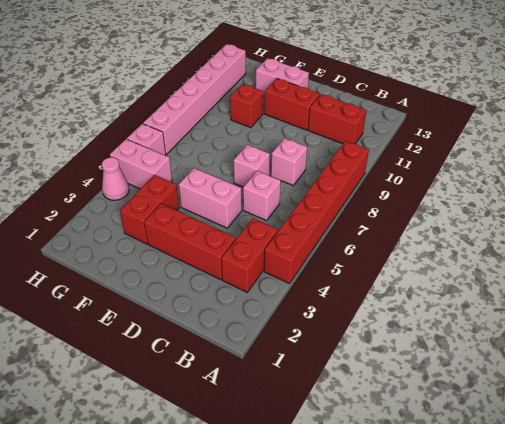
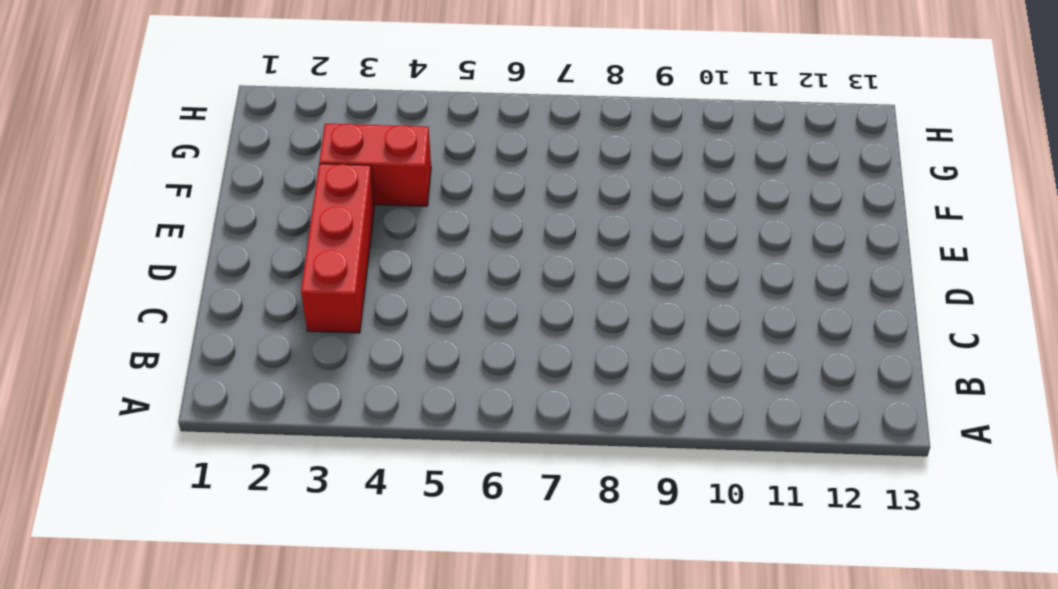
none -> red brick A4:A9 level 1
none -> red brick B3:B4 level 1
none -> red brick B11:C11 level 1

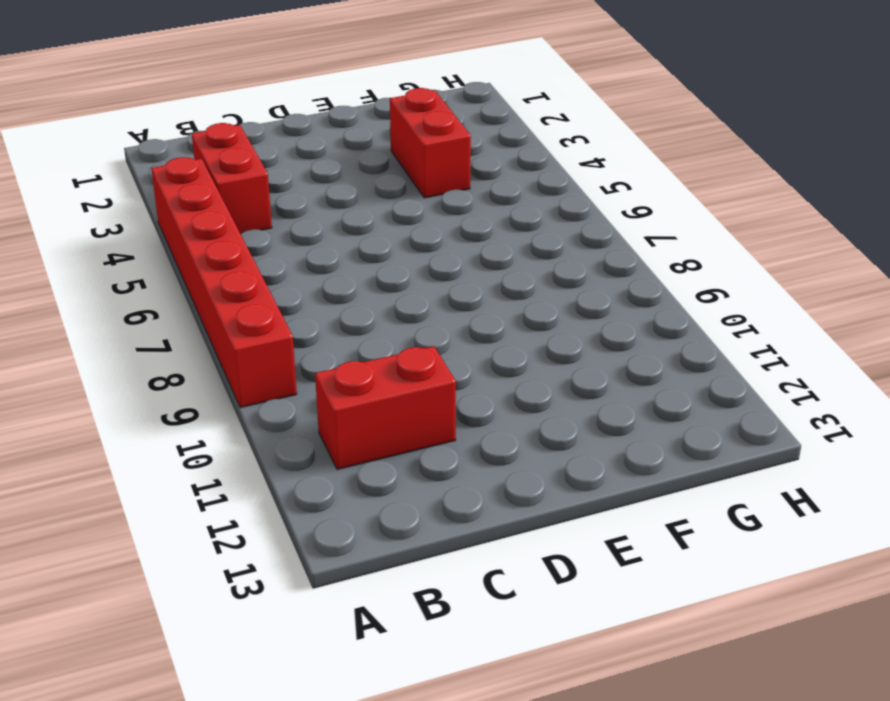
none -> red brick C3:E3 level 1
none -> pink brick C6 level 1
none -> pink brick C8 level 1

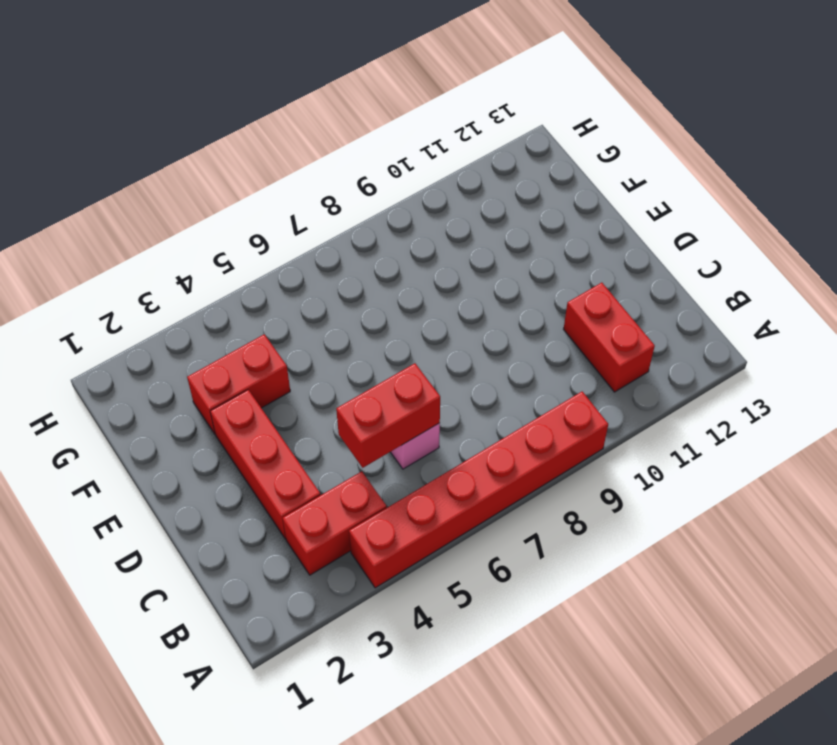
red brick C5:C6 level 2 -> red brick D11:E11 level 1
none -> pink brick C8 level 1
none -> pink brick D5:E5 level 1
none -> pink brick D7 level 1

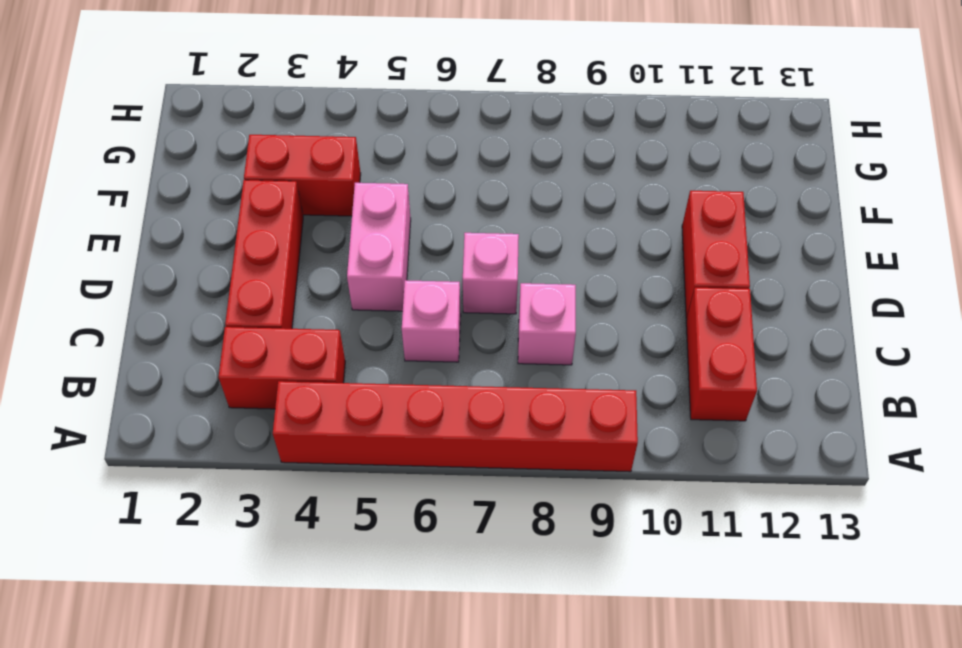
none -> pink brick E12:F12 level 1
none -> red brick F10 level 1
none -> pink brick G5:H5 level 1

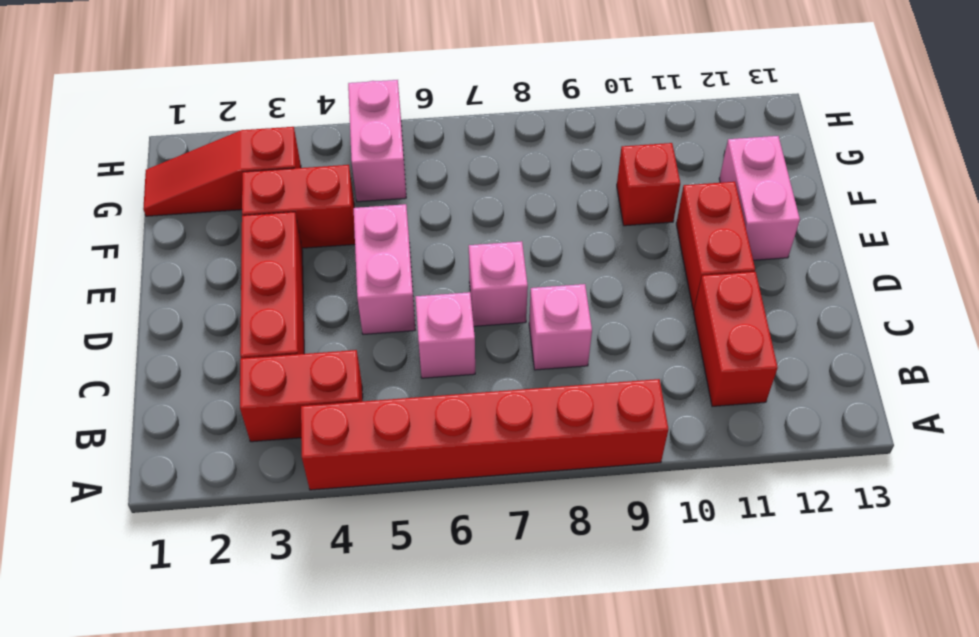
red slope G1:G3 level 1 top 3 -> none
none -> pink cone H4 level 1
none -> pink brick H6 level 1
none -> pink brick H7:H12 level 1

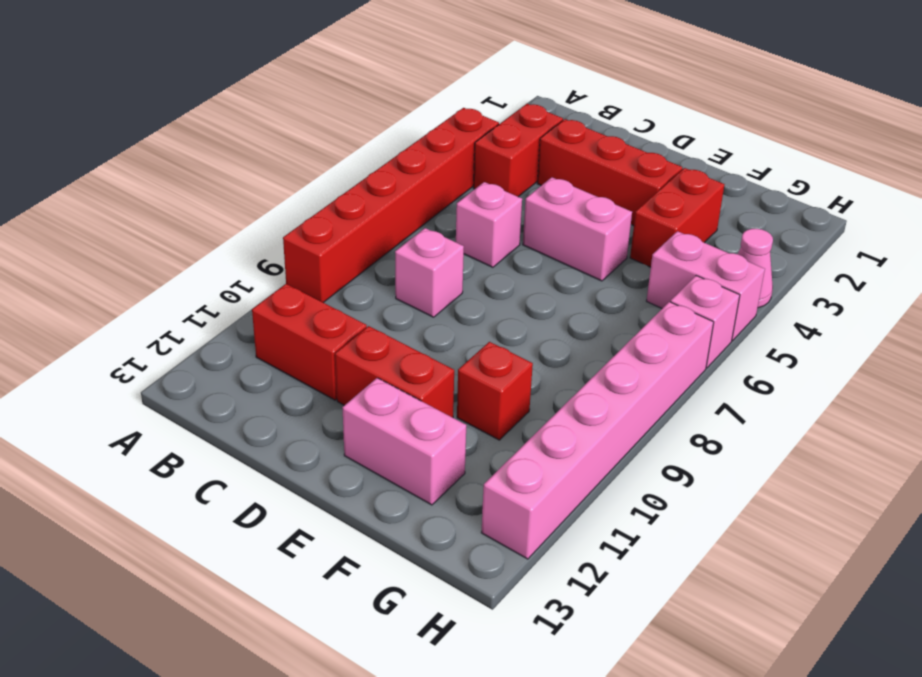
none -> pink brick D7 level 1

